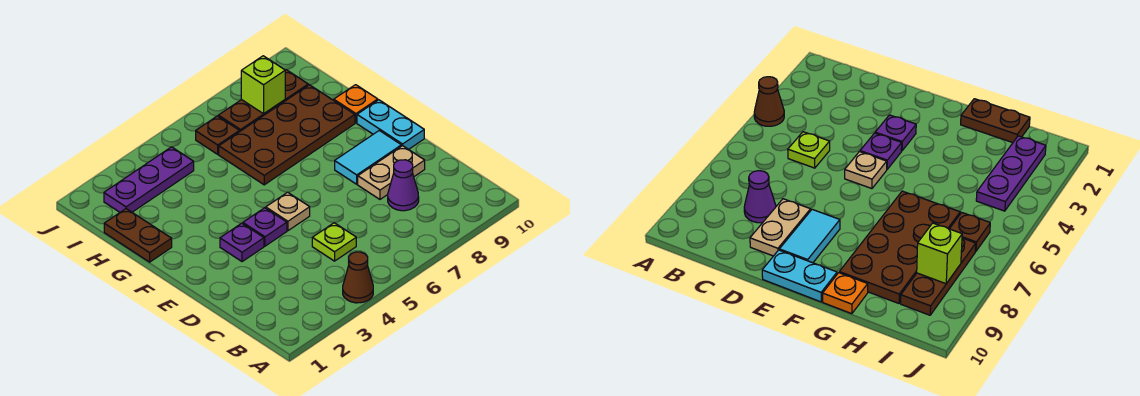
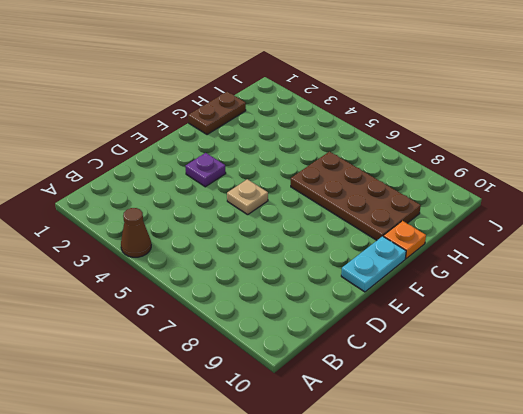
none -> lime plate C5 level 1
none -> purple cone C8 level 1
none -> tan plate D8:D9 level 1

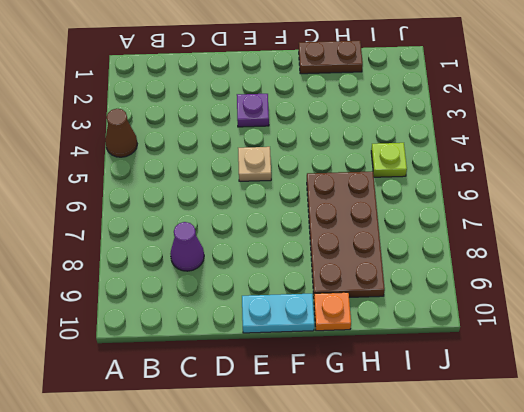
lime plate I5 level 1 -> lime plate C5 level 1
none -> tan plate D8:D9 level 1
none -> purple plate E4 level 1
none -> cyan tile E8:E9 level 1

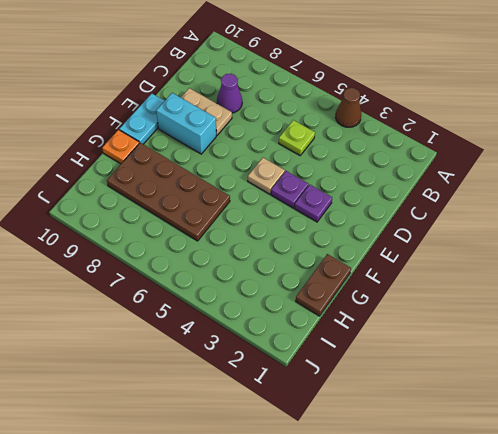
cyan brick E8:E9 level 1 -> cyan tile E8:E9 level 1
none -> purple plate I2:I4 level 1
none -> brown plate I6 level 1
none -> brown plate I7:I9 level 1

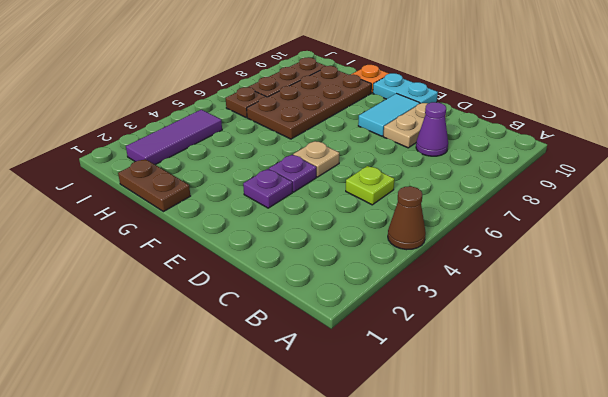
purple tile I2:I4 level 1 -> purple plate I2:I4 level 1
none -> lime brick I8 level 2

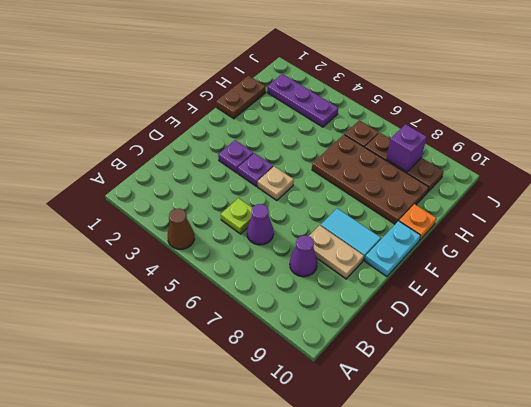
purple cone C6 level 1 -> none
purple brick I8 level 2 -> lime brick I8 level 2

